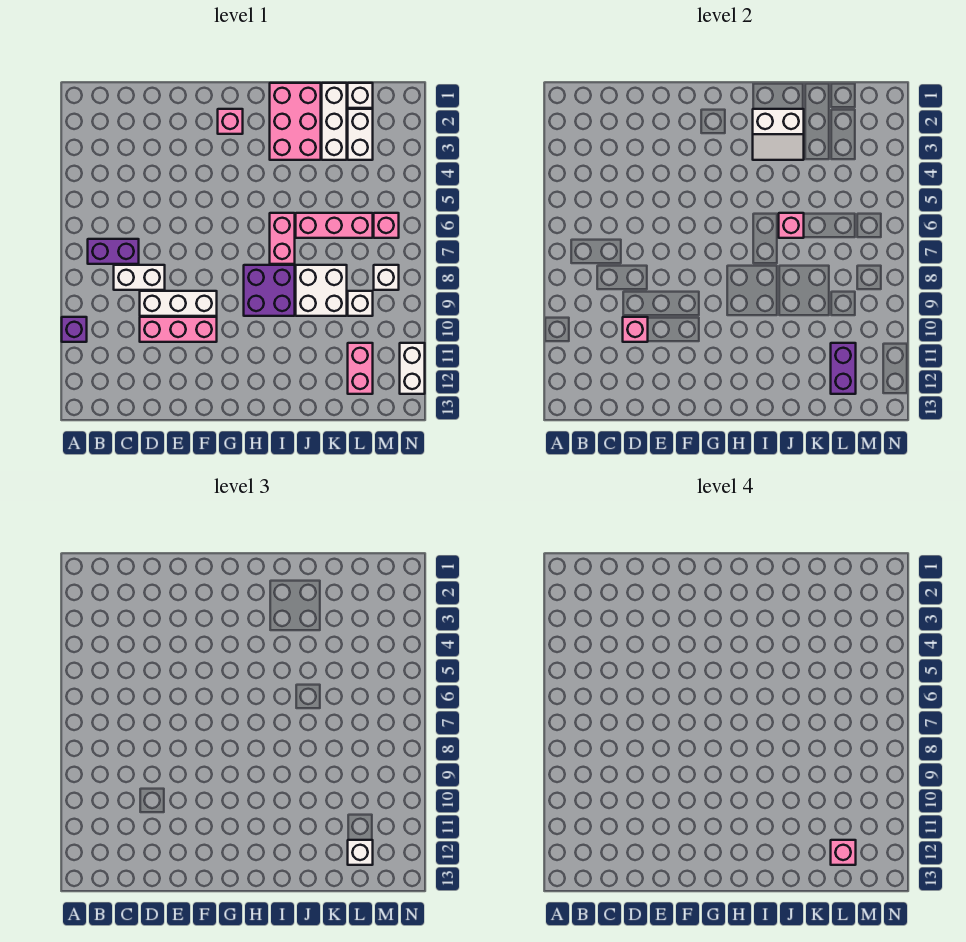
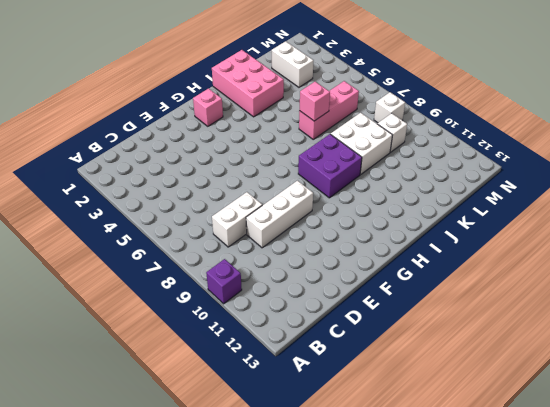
none -> purple brick B7:C7 level 1
none -> pink brick D10:F10 level 1
none -> pink brick I6:I7 level 1

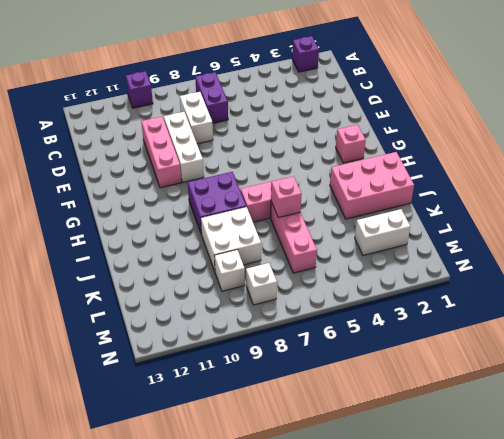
purple brick A2 level 1 -> none
none -> white brick K1:K3 level 1
none -> white brick L1 level 1
none -> pink brick L11:L12 level 1

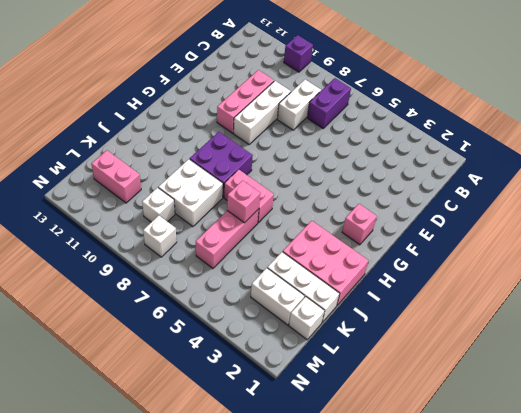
none -> pink brick M6 level 1
none -> white brick N11:N12 level 1
none -> pink brick D10 level 2

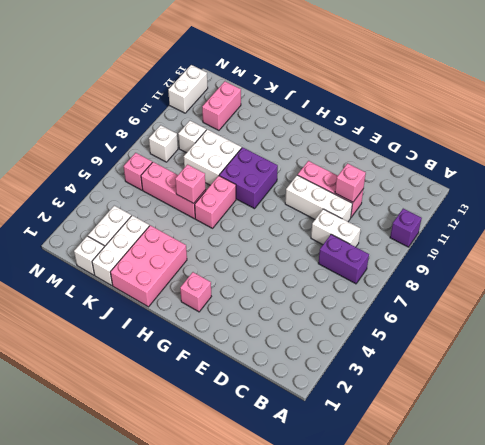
none -> white slope I2:J3 level 2 top 2
none -> purple brick L11:L12 level 2
none -> white brick L12 level 3

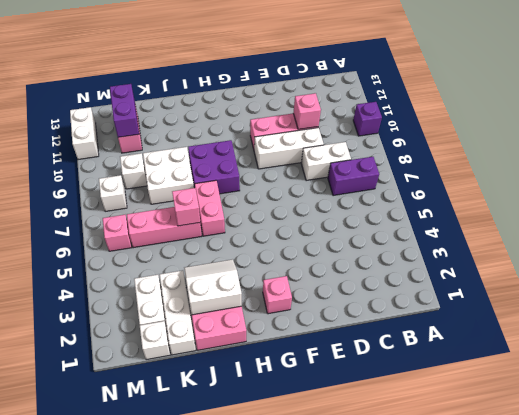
none -> white brick L12 level 3
none -> pink brick L12 level 4

